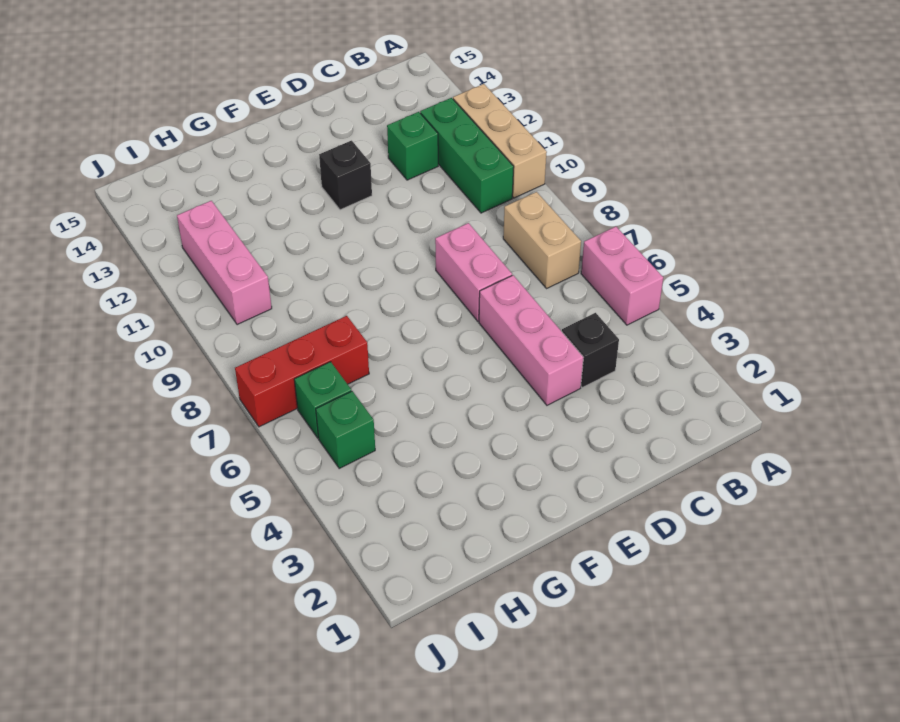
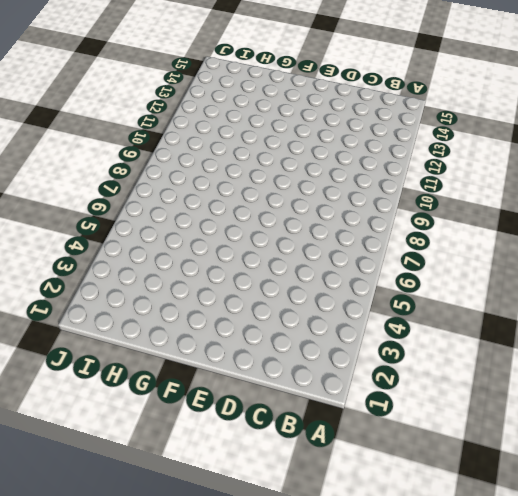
none -> pink brick A5:A6 level 1
none -> tan brick A10:A12 level 1
none -> tan brick B7:B8 level 1

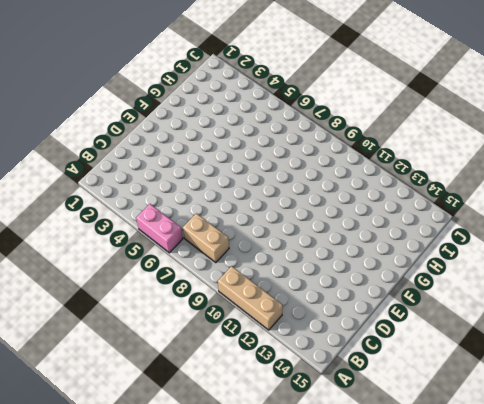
none -> green brick B10:B12 level 1
none -> black brick C4 level 1
none -> green brick C12 level 1

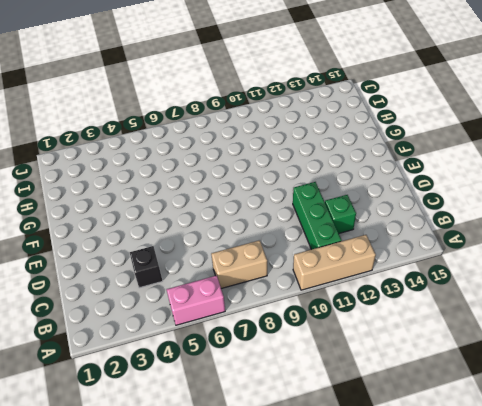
green brick B11:D11 level 1 -> green brick B10:B12 level 1
none -> pink brick D4:D6 level 1
none -> pink brick D7:D8 level 1
none -> black brick E12 level 1

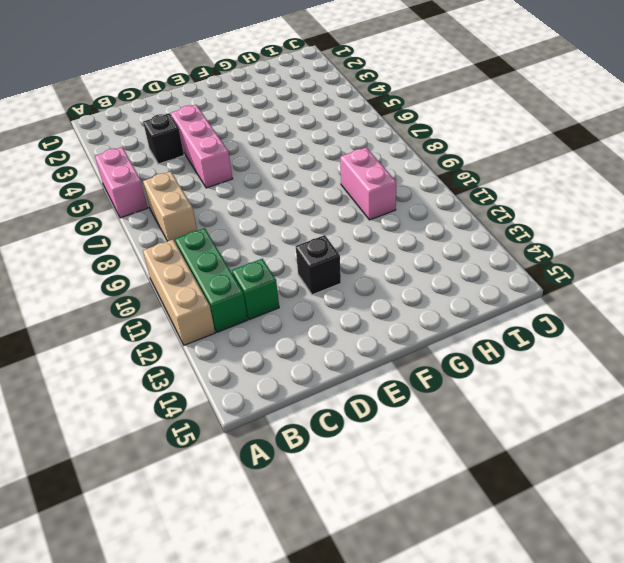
pink brick H9:H10 level 1 -> pink brick D7:D8 level 1
none -> red brick H7:J7 level 1
none -> green brick I5 level 1
none -> green brick I6 level 1

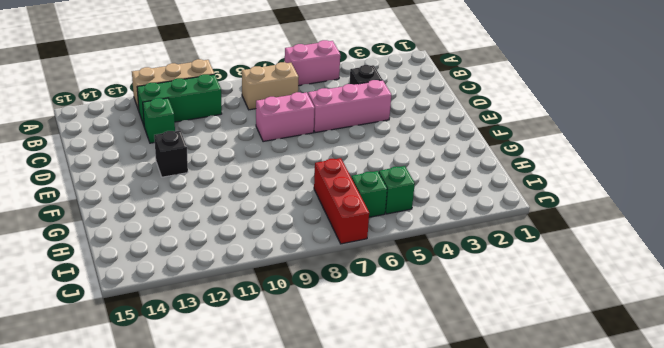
none -> pink brick I10:I12 level 1

